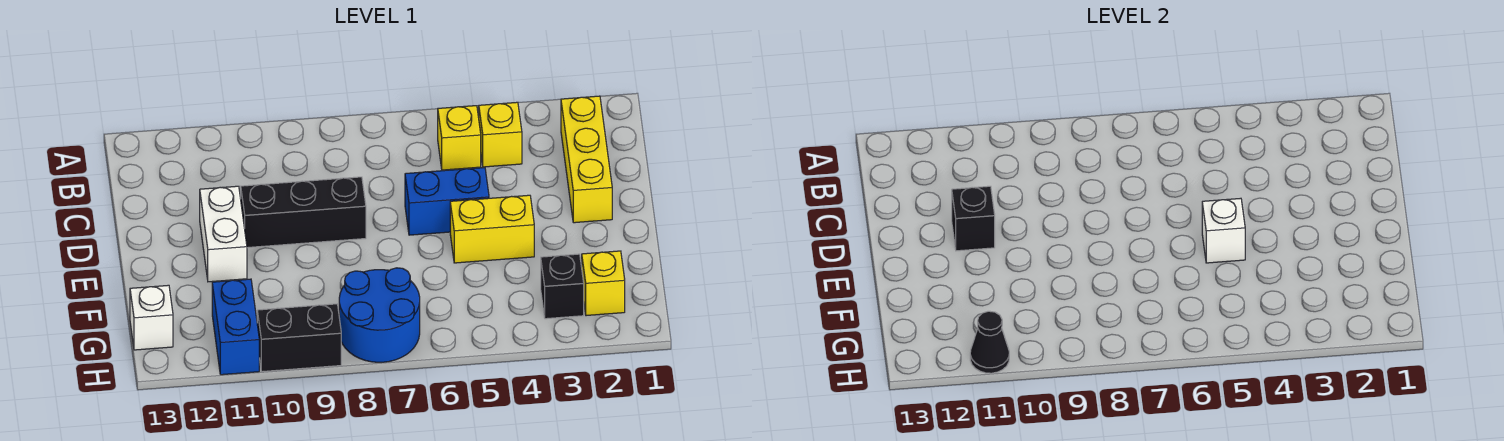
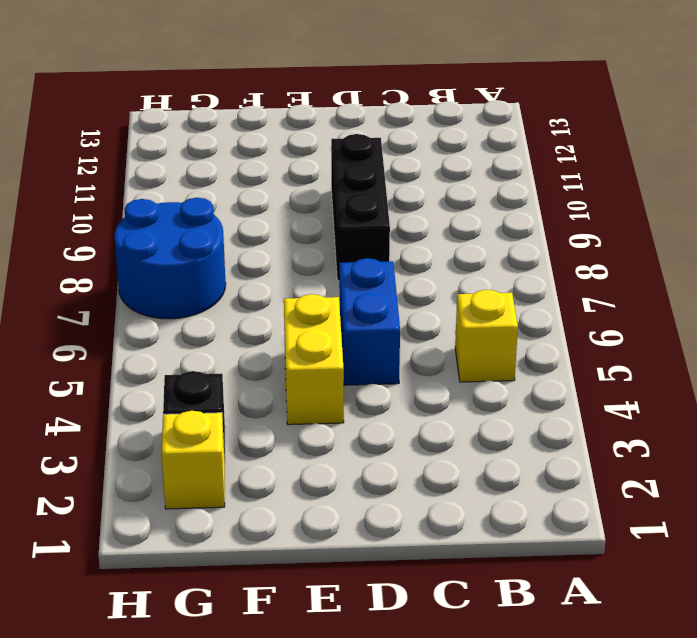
none -> yellow brick B2:D2 level 1
none -> yellow brick B4 level 1
none -> white brick D11:E11 level 1

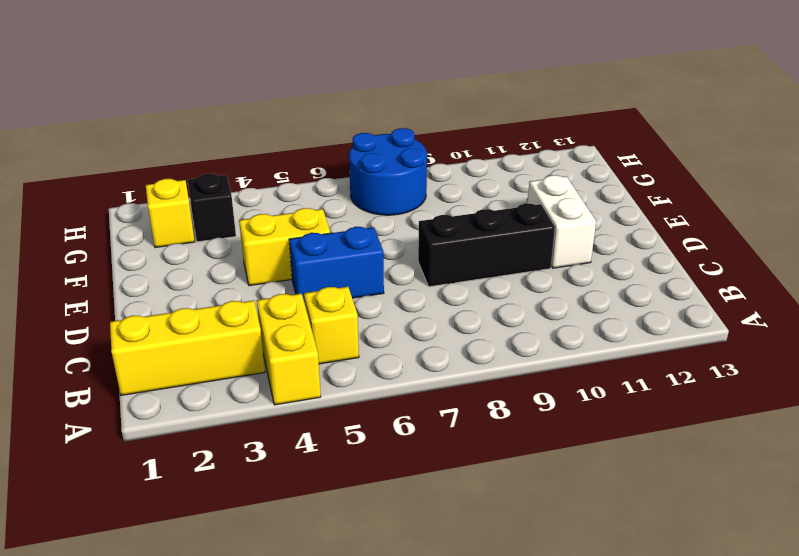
yellow brick A4:B4 level 1 -> yellow brick B4 level 1
yellow brick B1:B3 level 1 -> yellow brick B2:D2 level 1
none -> blue brick G11:H11 level 1
none -> white brick G13 level 1
none -> black brick H9:H10 level 1

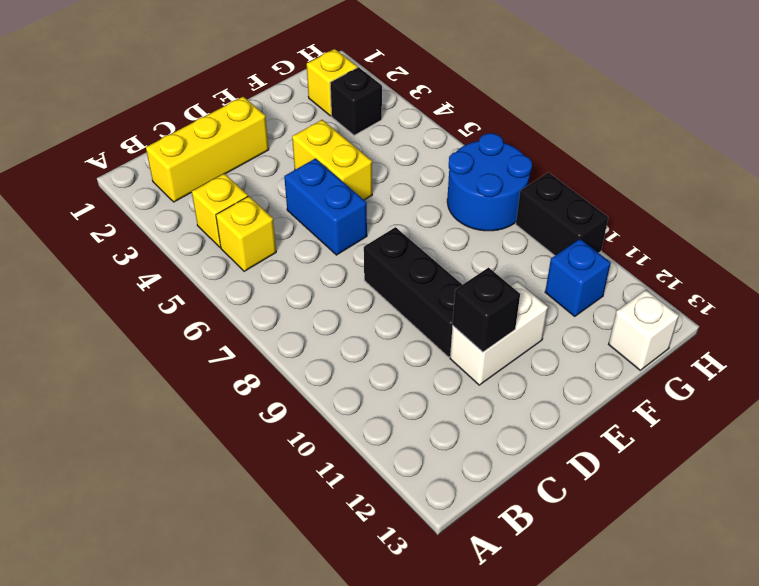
blue brick G11 level 1 -> blue brick G11:H11 level 1
none -> white brick E5 level 2
none -> black cone H11 level 2

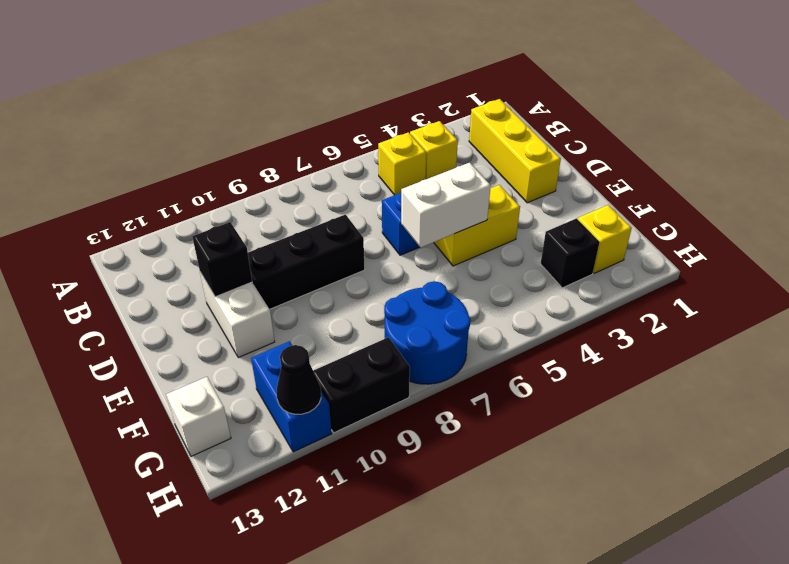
white brick E5:E6 level 2 -> white brick E5 level 2

